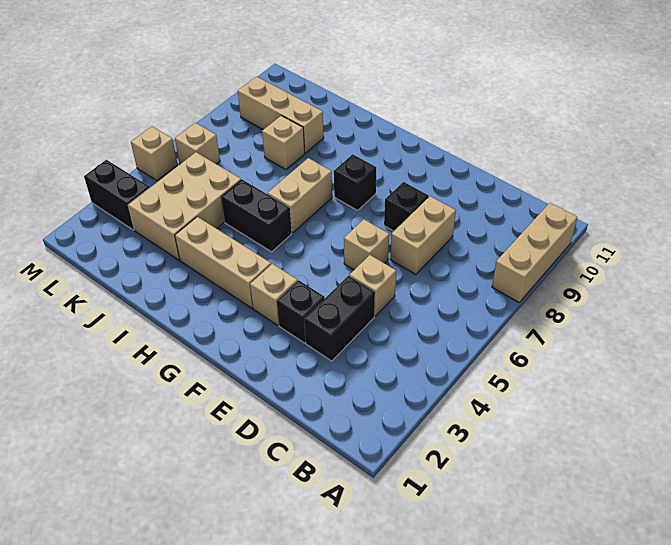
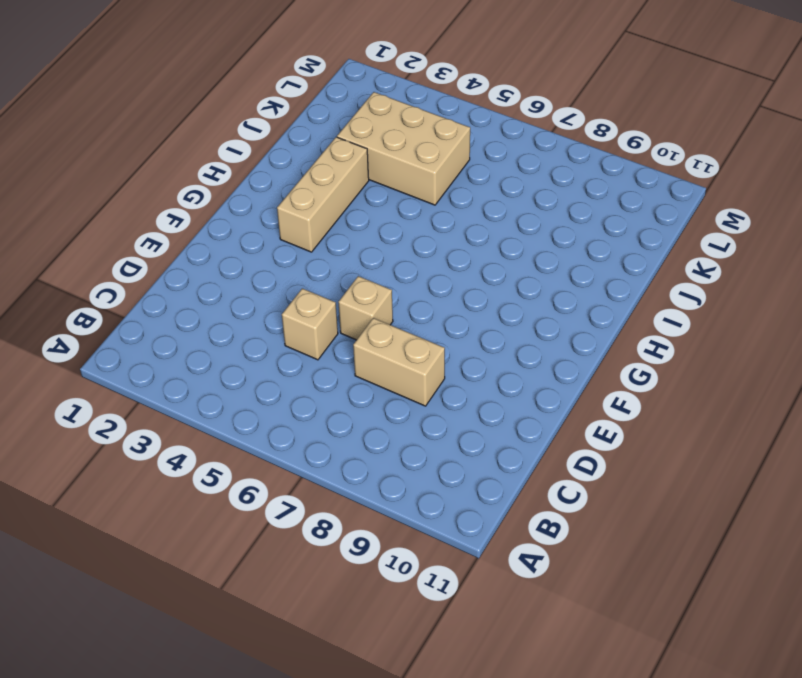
none -> tan brick A8:A10 level 1
none -> black brick D3:D4 level 1
none -> black brick E3 level 1

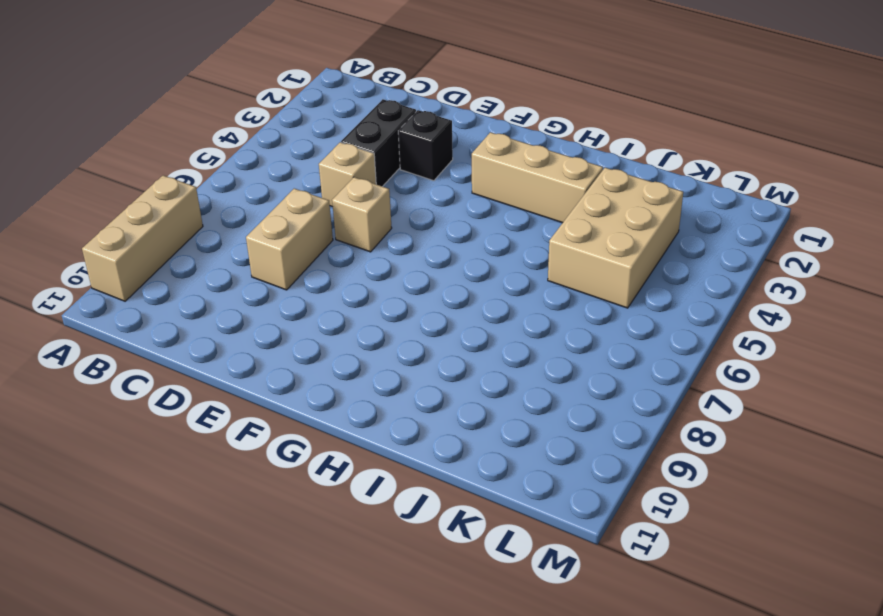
none -> black brick E8 level 1
none -> tan brick F3 level 1
none -> black brick G8 level 1

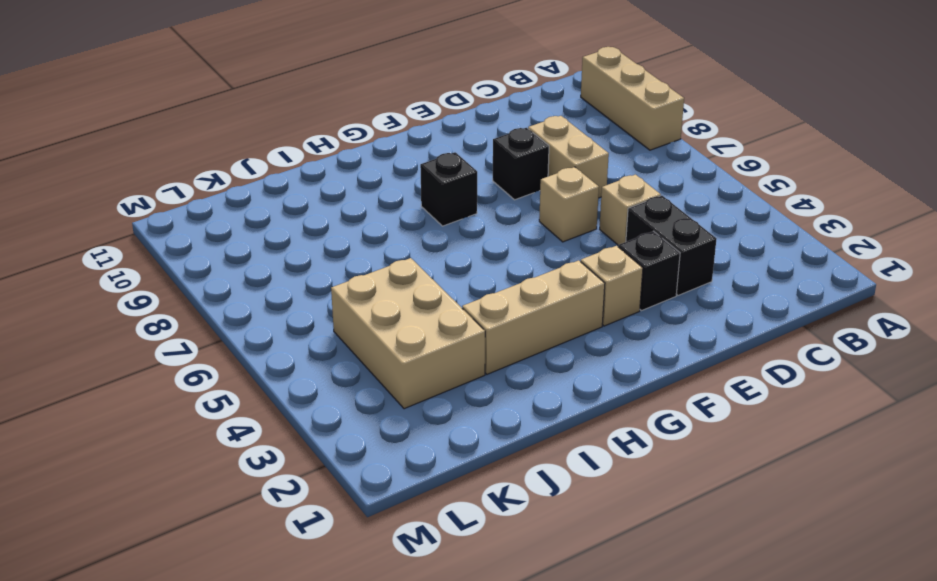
none -> black brick H5:I5 level 1
none -> tan brick H6:H7 level 1
none -> tan brick J8 level 1

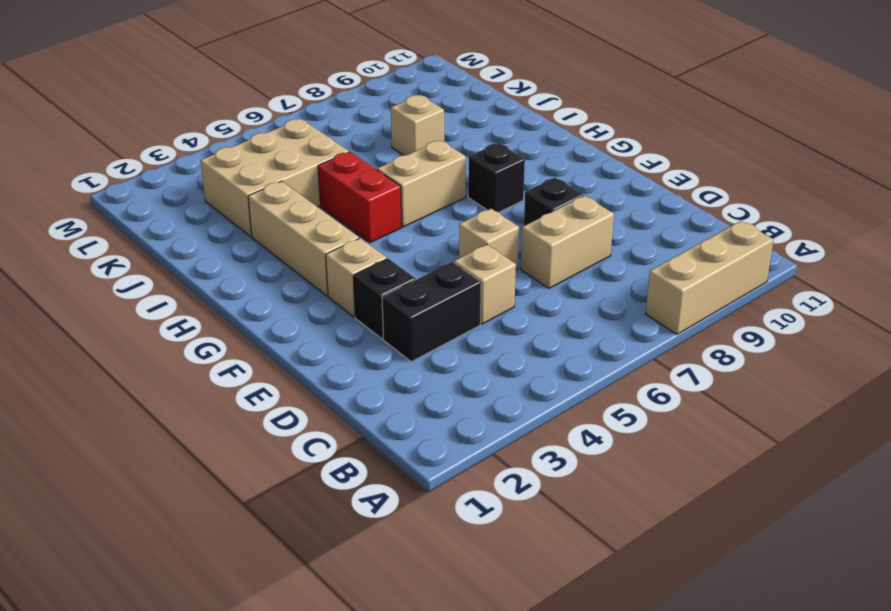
red brick H5:I5 level 1 -> black brick H5:I5 level 1
none -> tan brick J9:L9 level 1
none -> black brick L3:M3 level 1
none -> tan brick L6 level 1

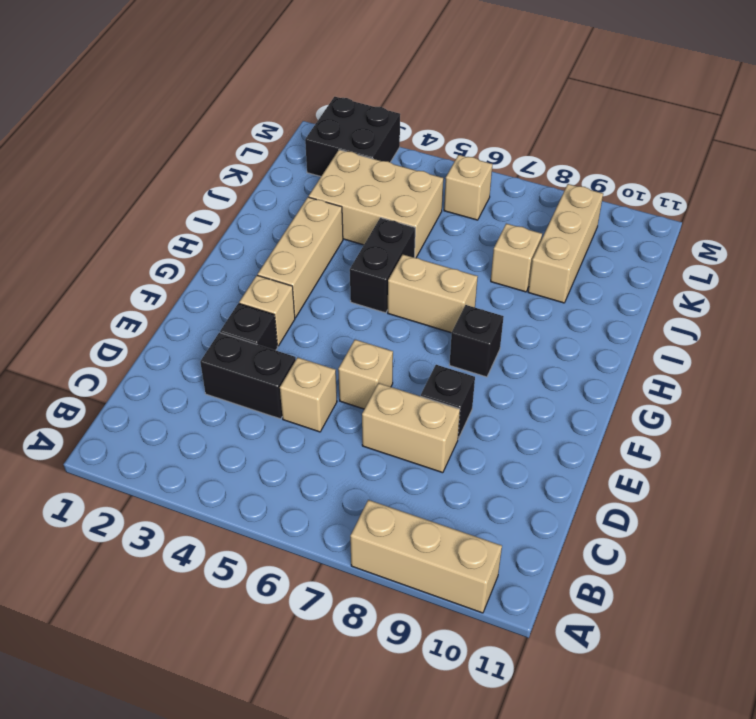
black brick L2:M3 level 1 -> black brick L3:M3 level 1
none -> tan brick M5 level 1

